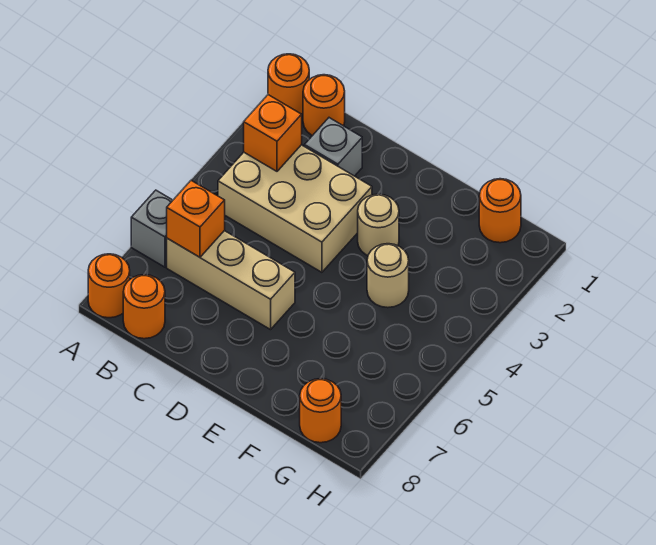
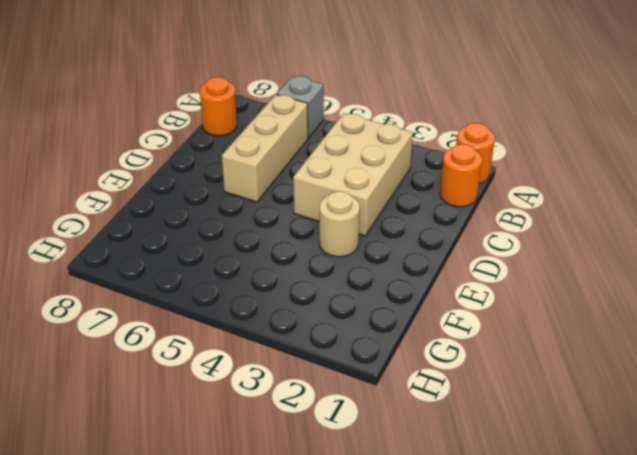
none -> orange round brick A8 level 1
none -> grey brick C2 level 1
none -> tan round brick F4 level 1

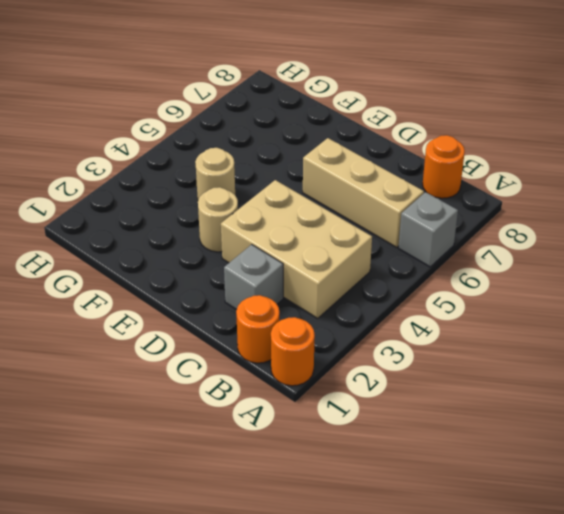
none -> orange round brick A8 level 1
none -> orange round brick G1 level 1
none -> orange round brick G8 level 1

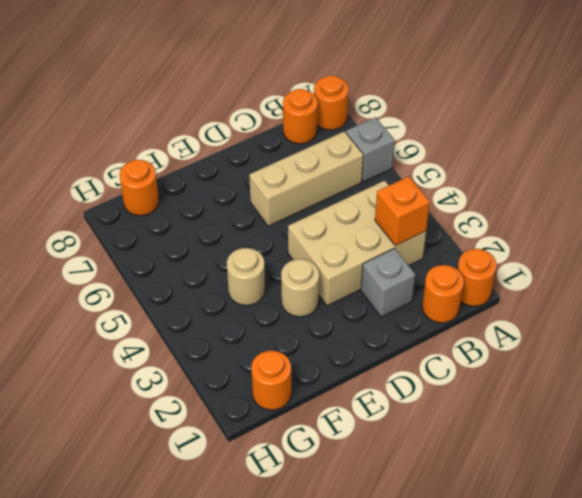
none -> orange brick B6 level 2

